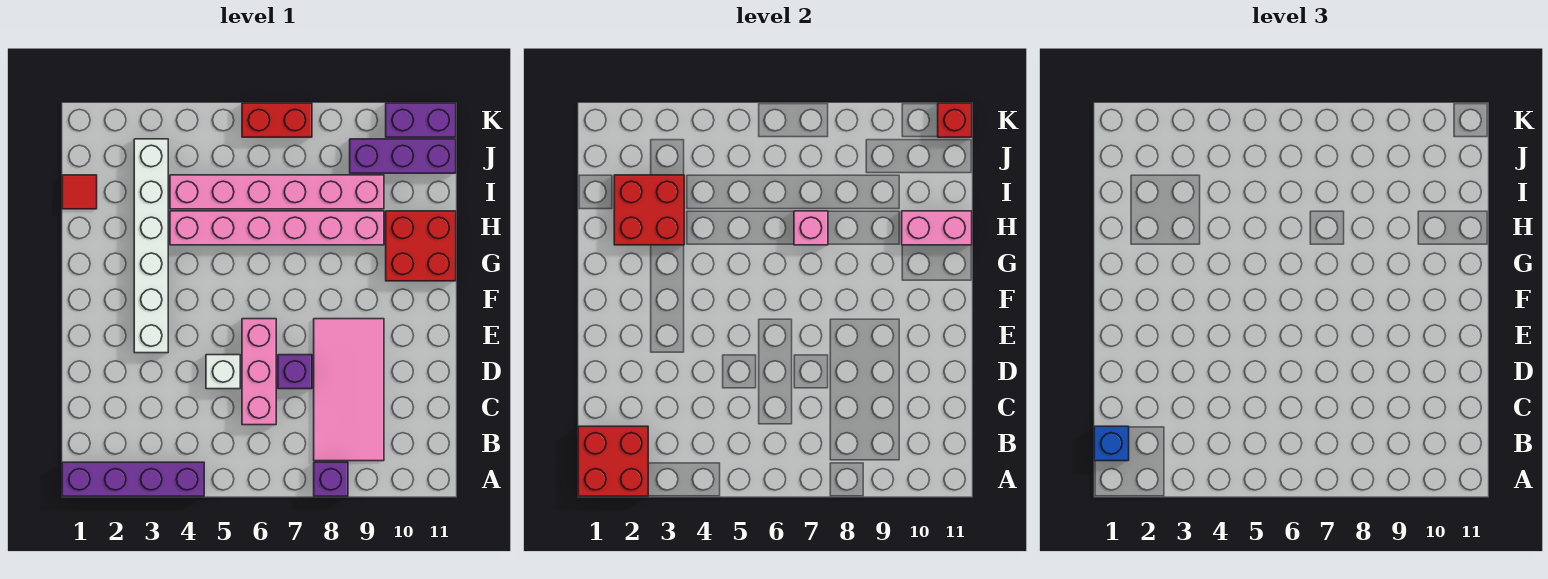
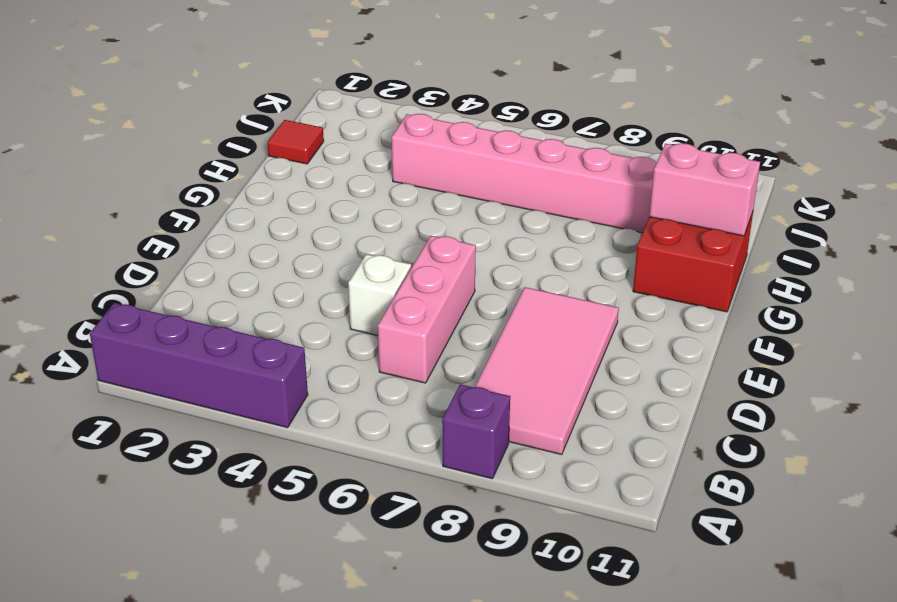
none -> purple brick D7 level 1
none -> white brick E3:J3 level 1
none -> pink brick H4:H9 level 1

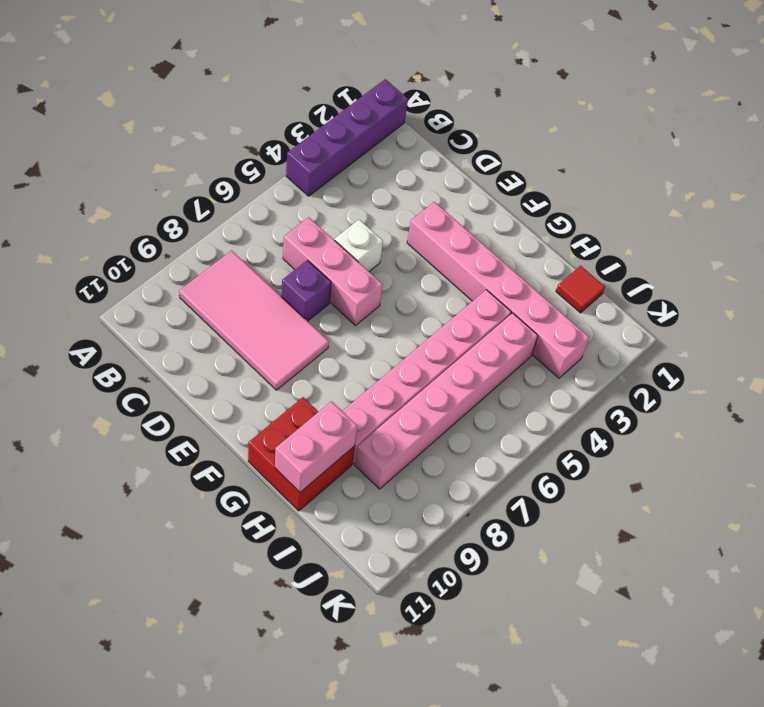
pink brick E3:J3 level 1 -> white brick E3:J3 level 1
none -> purple brick A8 level 1
none -> purple brick J9:J11 level 1
none -> red brick K6:K7 level 1

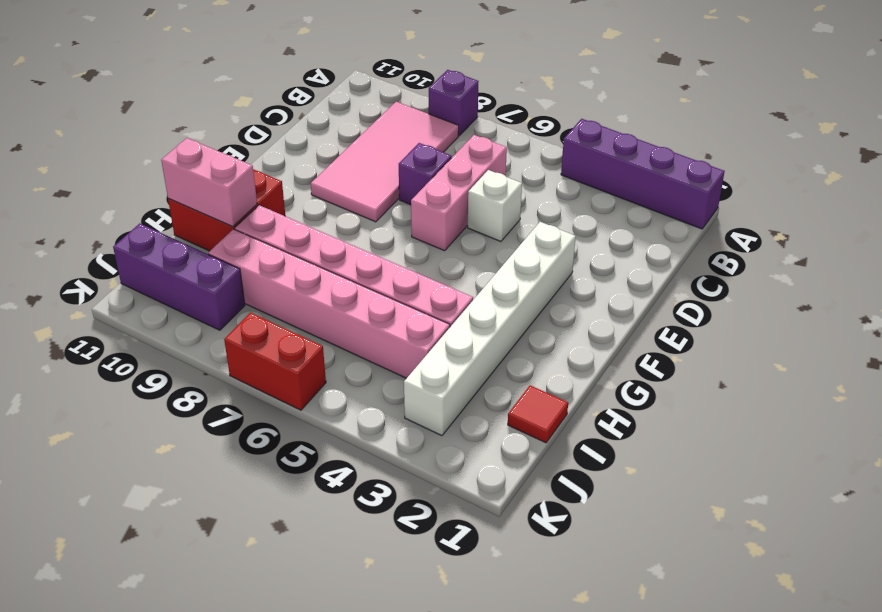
none -> purple brick K10:K11 level 1
none -> red brick A1:B2 level 2
none -> red brick H2:I3 level 2

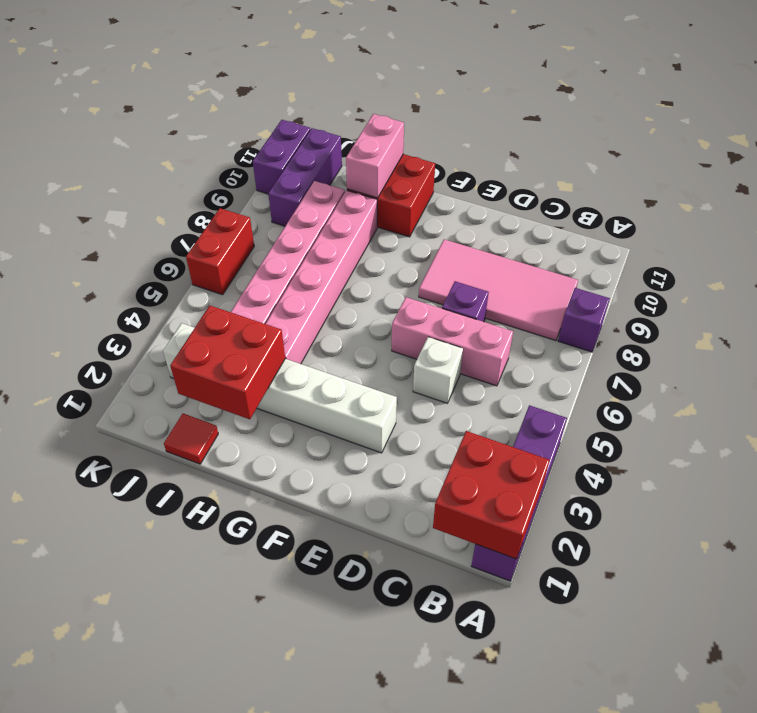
none -> pink brick H7 level 2
none -> red brick K11 level 2
none -> blue brick B1 level 3

